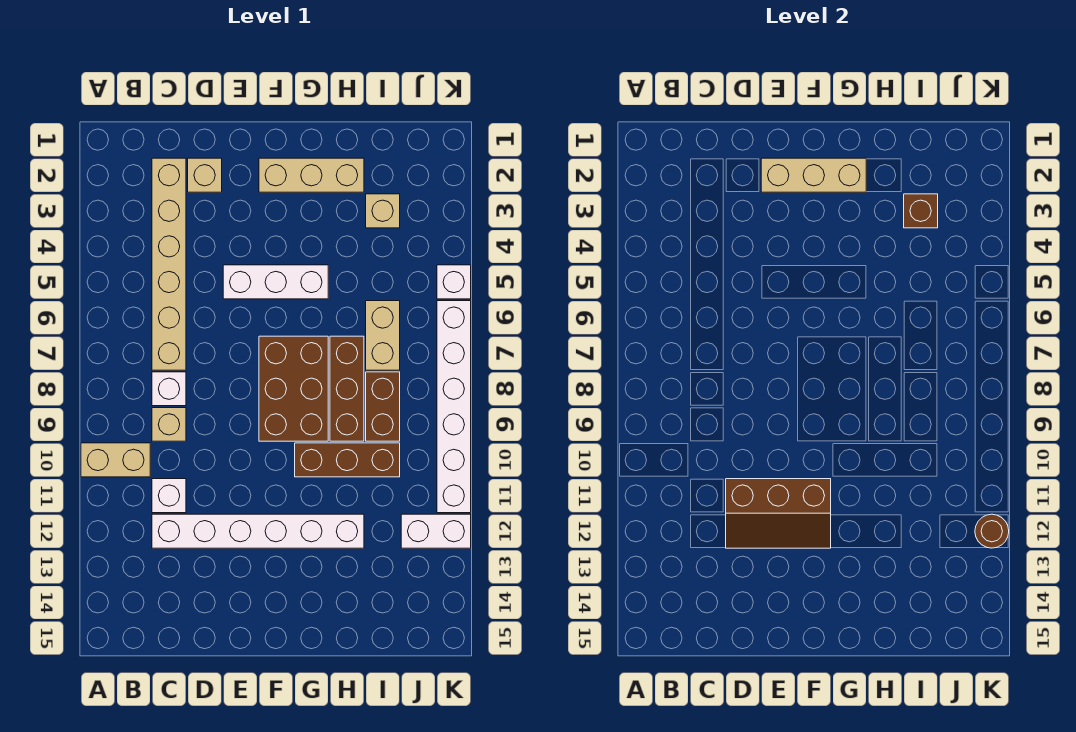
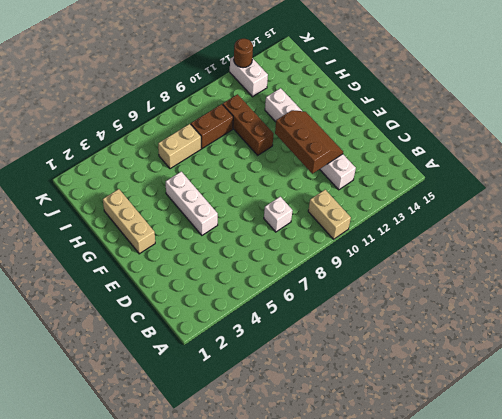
none -> tan brick C2:C7 level 1
none -> tan brick C9 level 1
none -> white brick C11 level 1

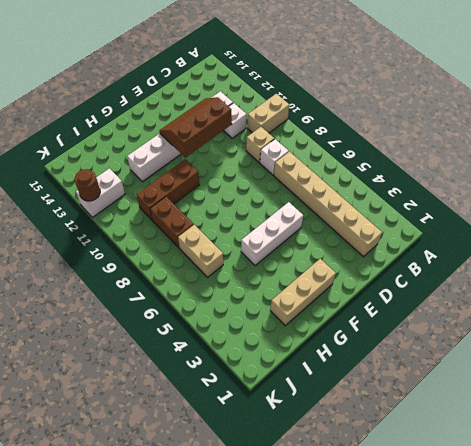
none -> tan brick D2 level 1
none -> brown brick F7:G9 level 1
none -> brown brick H7:H9 level 1

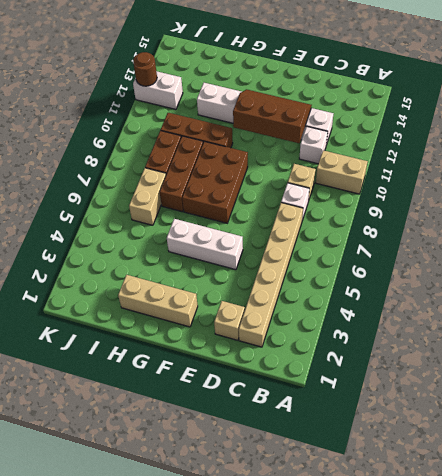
none -> tan brick I3 level 1
none -> white brick K5 level 1
none -> white brick K6:K11 level 1

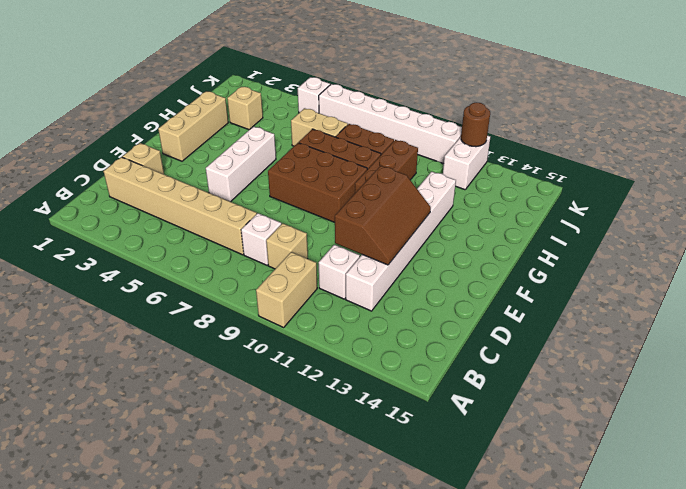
none -> tan brick E2:G2 level 2
none -> brown brick I3 level 2

